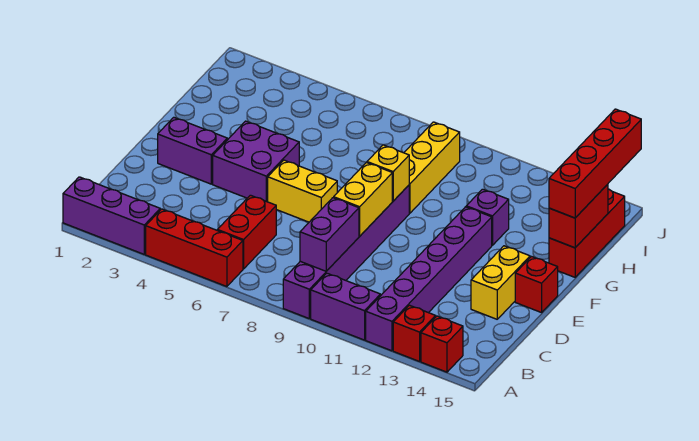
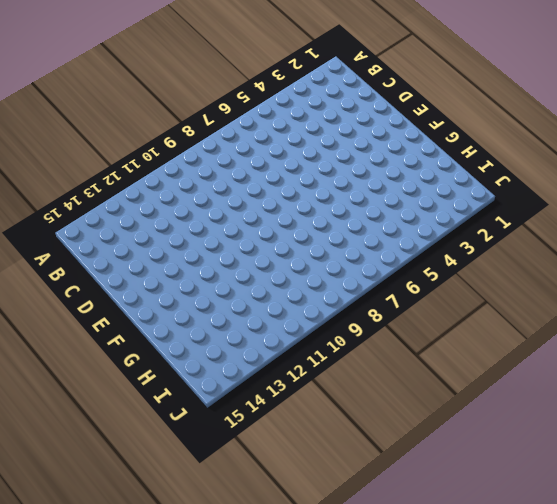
none -> purple brick A1:A3 level 1
none -> red brick A4:A6 level 1
none -> purple brick A9:F9 level 1

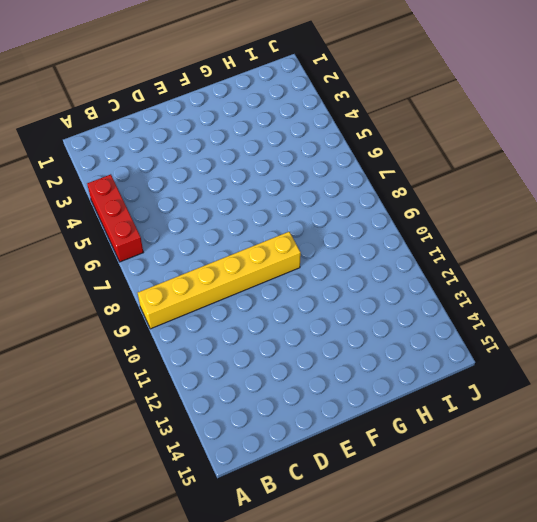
yellow brick A9:F9 level 1 -> purple brick A9:F9 level 1
none -> purple brick A1:A3 level 1
none -> purple brick A10:A11 level 1
none -> purple brick A12:F12 level 1

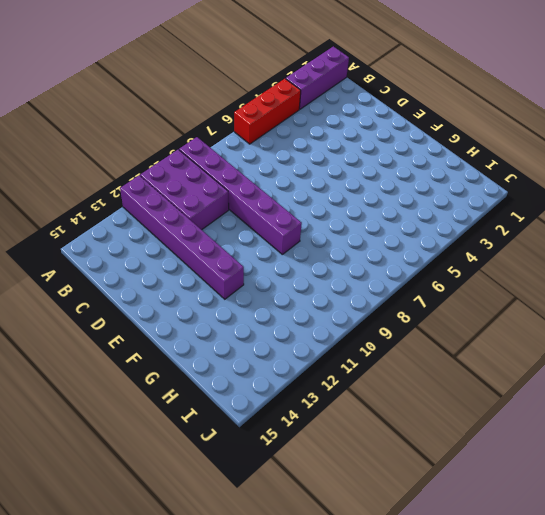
purple brick A10:C11 level 1 -> purple brick A10:A11 level 1
none -> red brick A13 level 1
none -> red brick A14 level 1
none -> red brick B6:C6 level 1

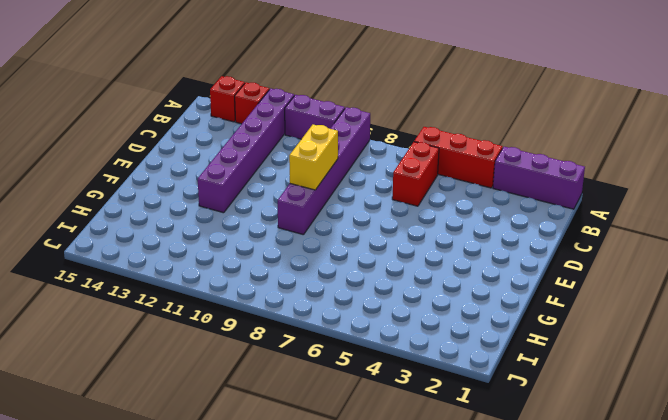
none -> yellow brick D14:E14 level 1
none -> purple brick E2:E3 level 1
none -> purple brick E4:F5 level 1

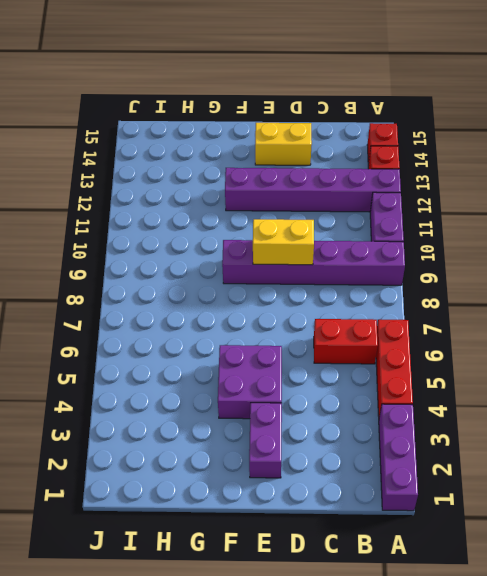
none -> yellow brick E6:E7 level 1
none -> red brick E15 level 1
none -> yellow brick G9:I9 level 1

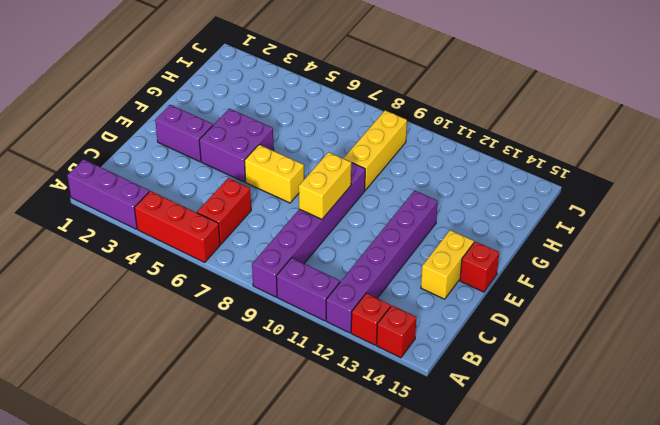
none -> purple brick G12 level 1
none -> red brick G15:I15 level 1
none -> purple brick B9:C9 level 2

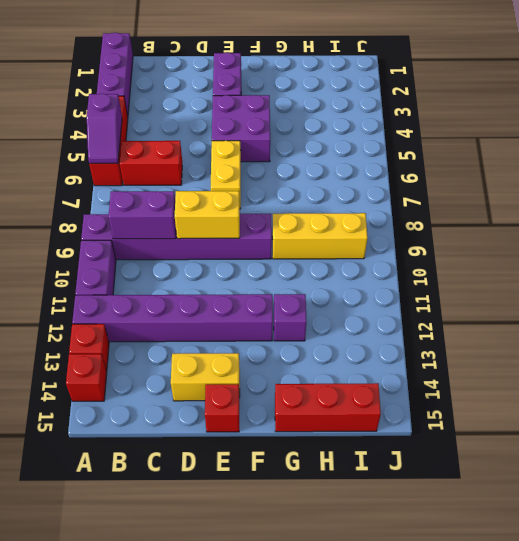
purple slope A5:A6 level 2 top 5 -> none
none -> yellow brick F9 level 2
none -> red brick G15:H15 level 2
none -> red brick G15:J15 level 3

